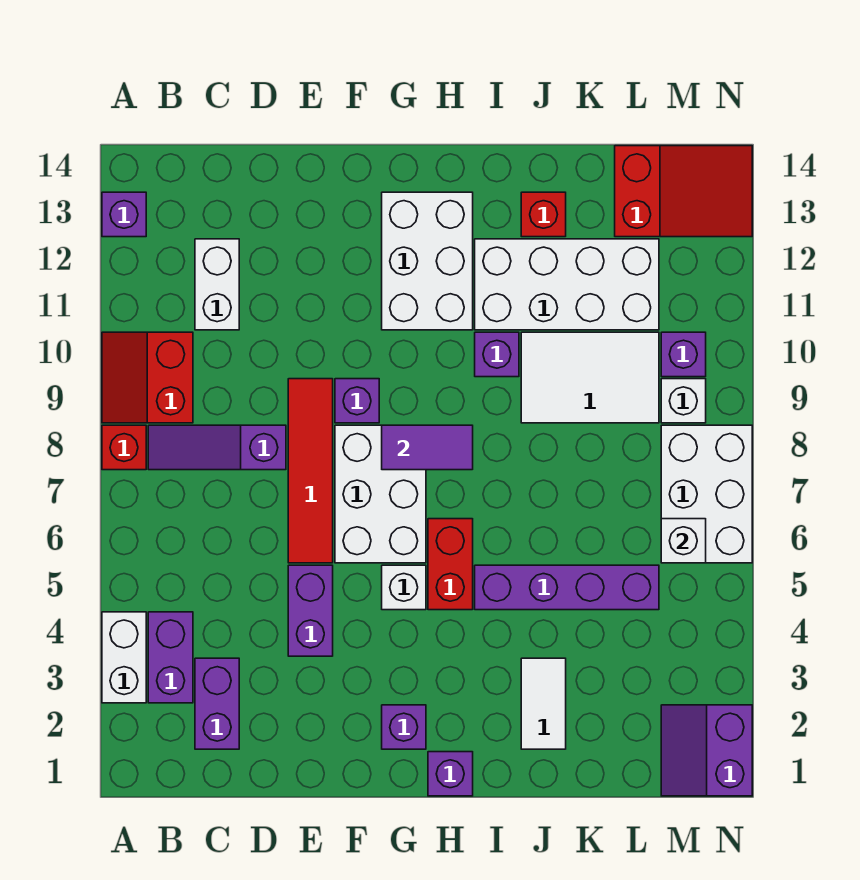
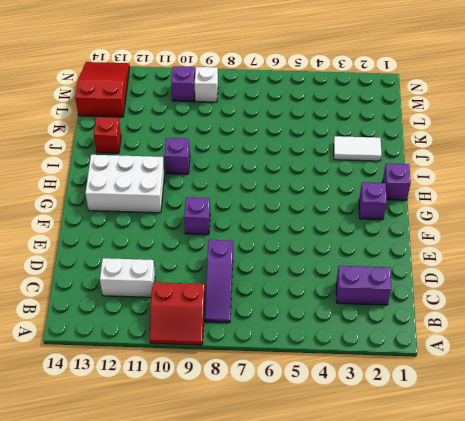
none -> white brick A3:A4 level 1
none -> red brick A8 level 1
none -> purple brick A13 level 1
none -> purple brick B3:B4 level 1

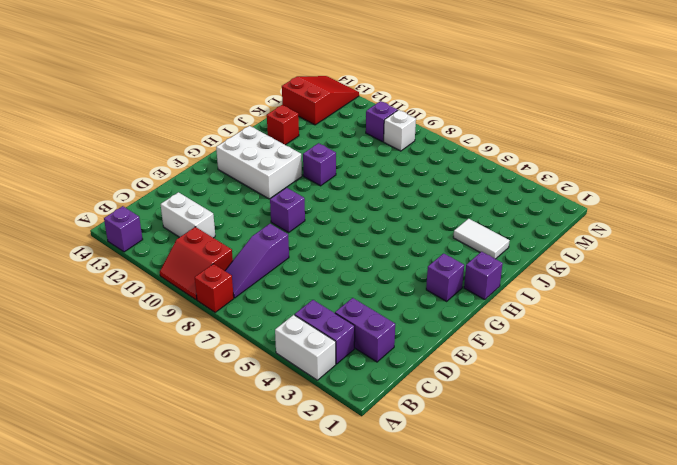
none -> purple brick E4:E5 level 1
none -> red tile E6:E9 level 1
none -> white brick F6:G8 level 1
none -> white brick G5 level 1

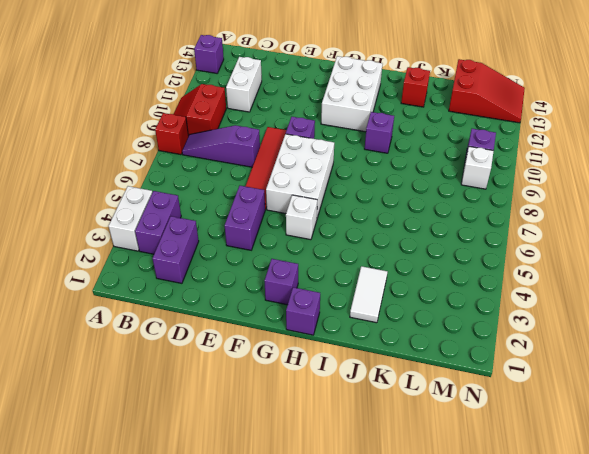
none -> red brick H5:H6 level 1
none -> purple brick I5:L5 level 1
none -> white brick I11:L12 level 1
none -> white tile J9:L10 level 1

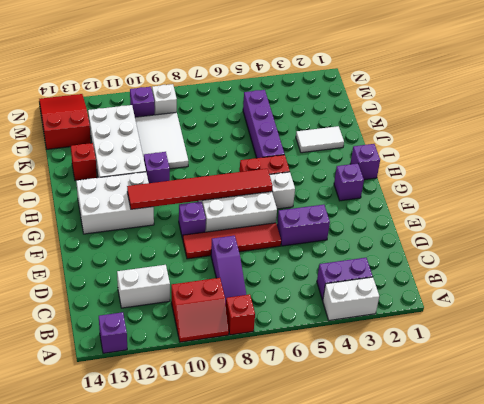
red tile G6:G11 level 2 -> purple tile G8:H8 level 2
none -> purple brick C2:C3 level 1
none -> purple slope M1:N2 level 1 top N
none -> white brick M6:N8 level 1
none -> white brick M6 level 2

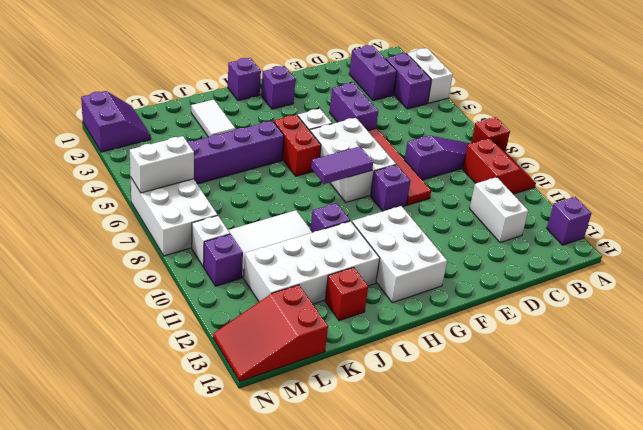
white brick M6:N6 level 2 -> white brick M6 level 2

